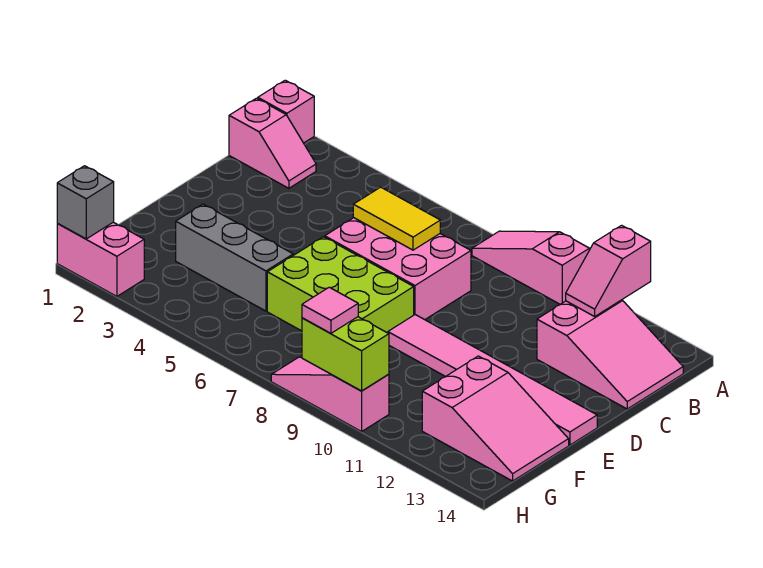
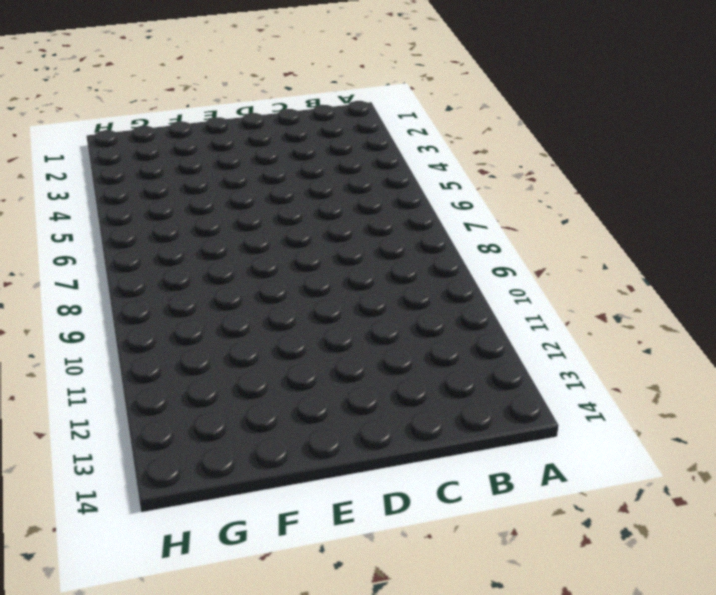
none -> pink brick A1 level 1
none -> pink slope A8:A10 level 1 top 10
none -> pink slope B1:B2 level 1 top 1

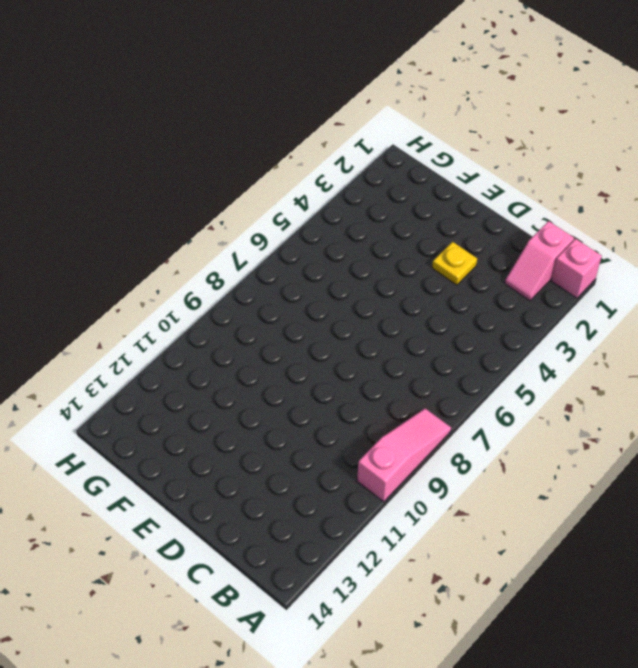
yellow plate D3 level 1 -> none
none -> pink slope B12:C14 level 1 top 12
none -> pink brick C6:D8 level 1
none -> lime brick E6:F8 level 1

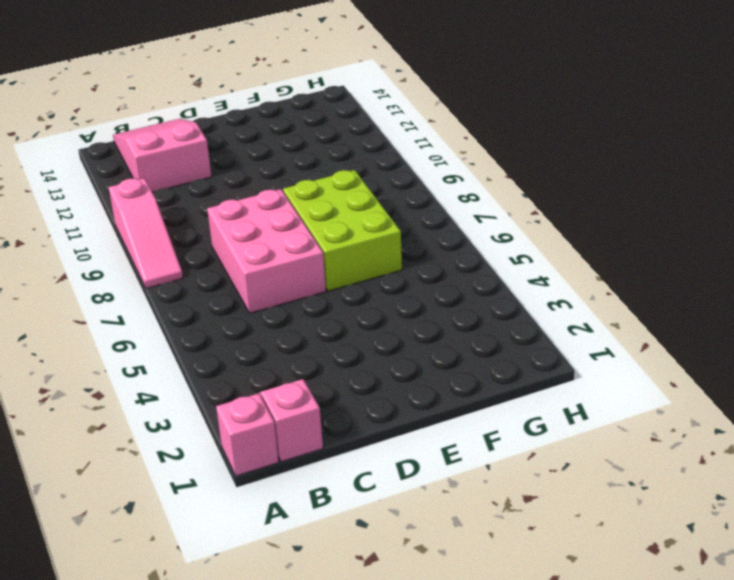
none -> pink tile E9:E14 level 1
none -> grey brick F3:F5 level 1
none -> pink slope F12:G14 level 1 top 12

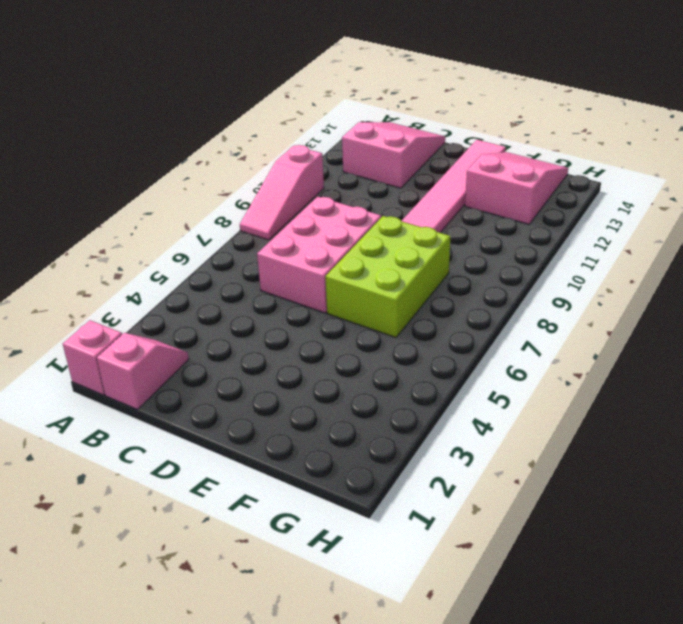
none -> grey brick F3:F5 level 1
none -> pink brick H1:H2 level 1
none -> pink slope H8:H10 level 1 top 10

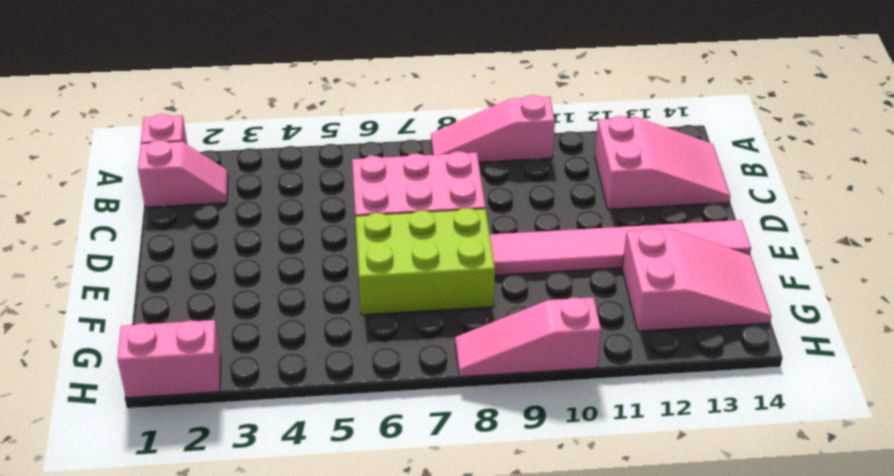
none -> grey brick F3:F5 level 1
none -> pink slope A12:B12 level 2 top A
none -> yellow tile C6:C7 level 2

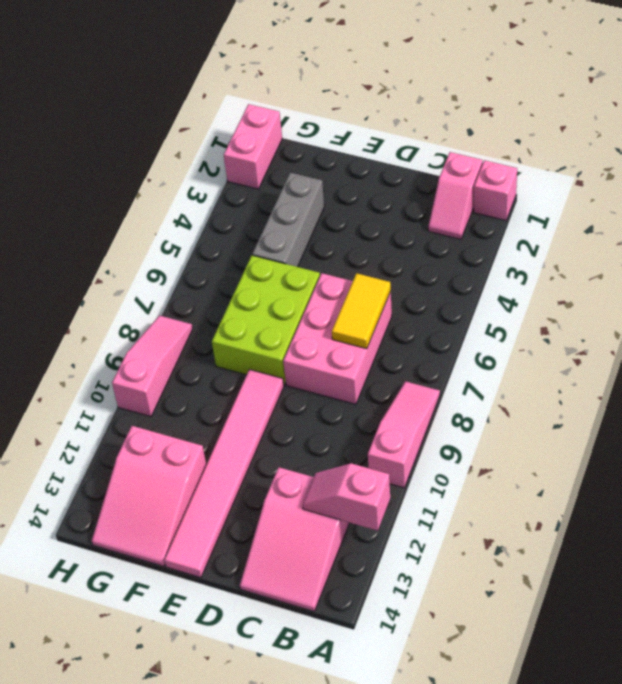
none -> grey brick H1 level 2
none -> lime brick H9:H10 level 2
none -> pink tile H9 level 3

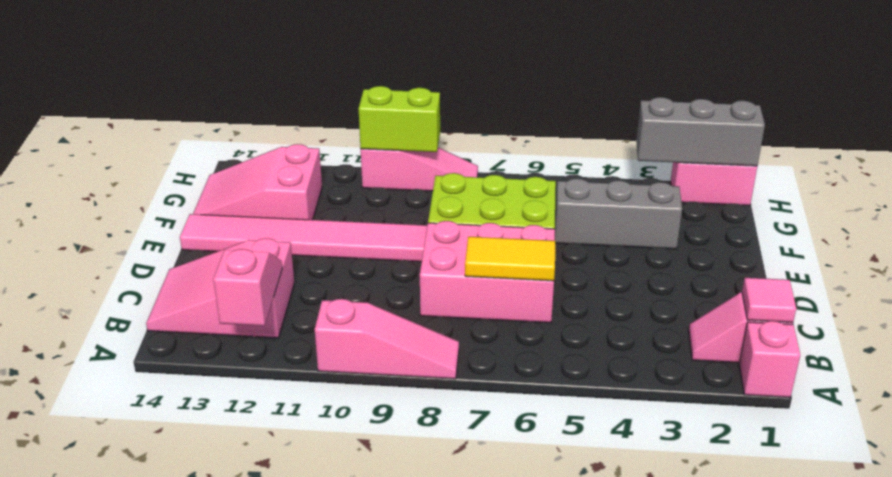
pink tile B1 level 2 -> pink tile H9 level 3
grey brick H1:H3 level 2 -> grey brick H1 level 2

